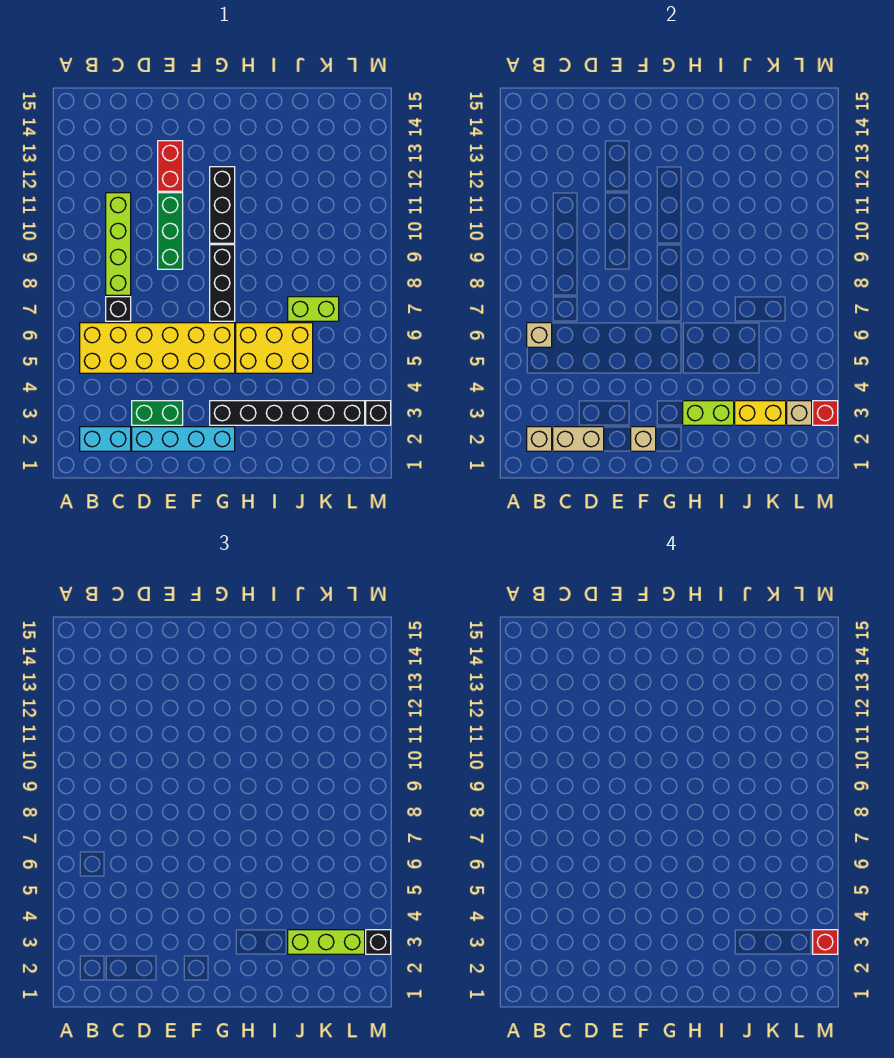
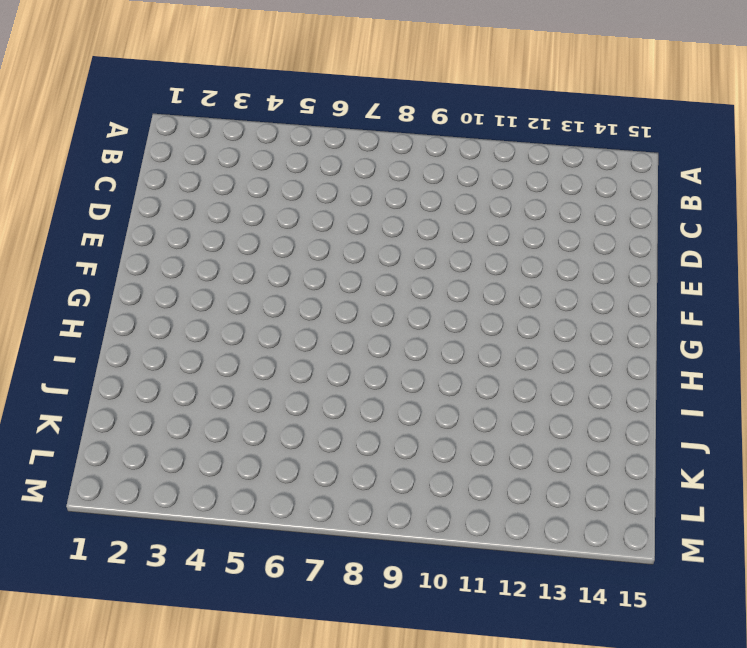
none -> cyan brick B2:C2 level 1
none -> yellow brick B5:G6 level 1
none -> black brick C7 level 1

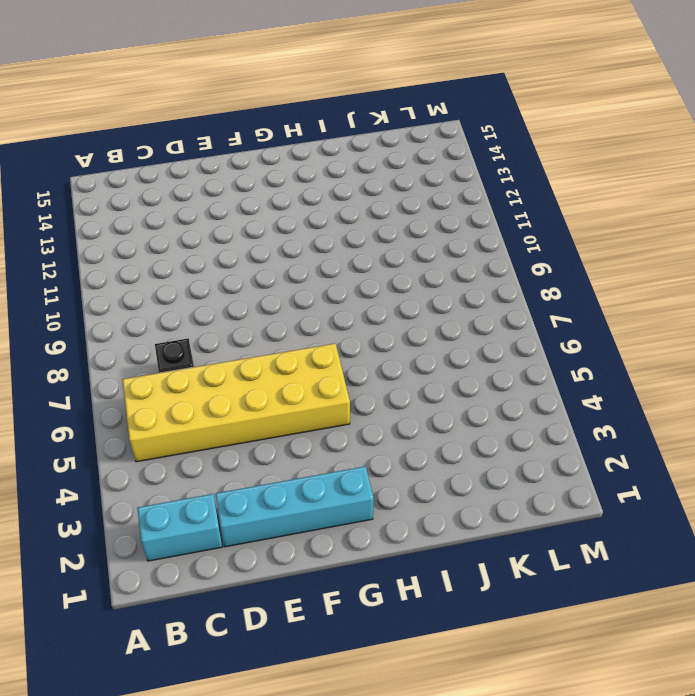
none -> lime brick C8:C11 level 1
none -> green brick D3:E3 level 1
none -> green brick E9:E11 level 1

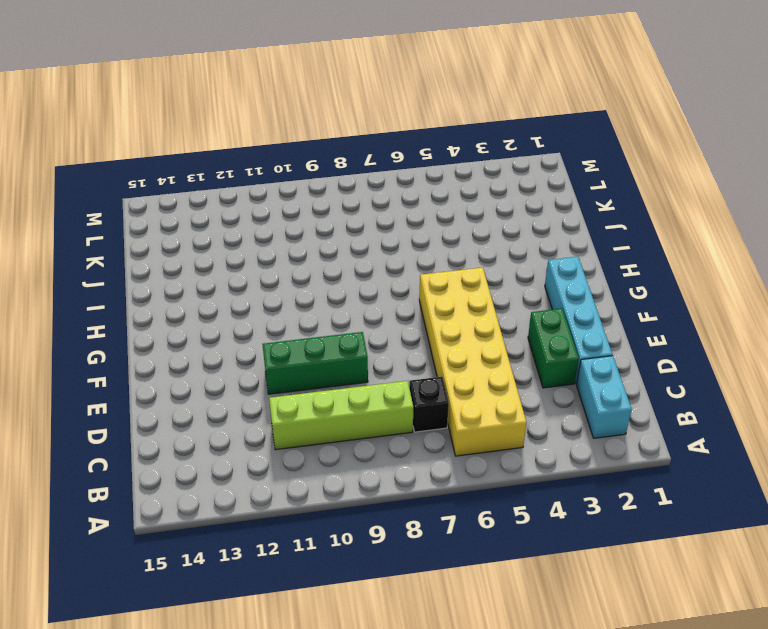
none -> red brick E12:E13 level 1
none -> black brick G3:L3 level 1
none -> black brick G7:G9 level 1

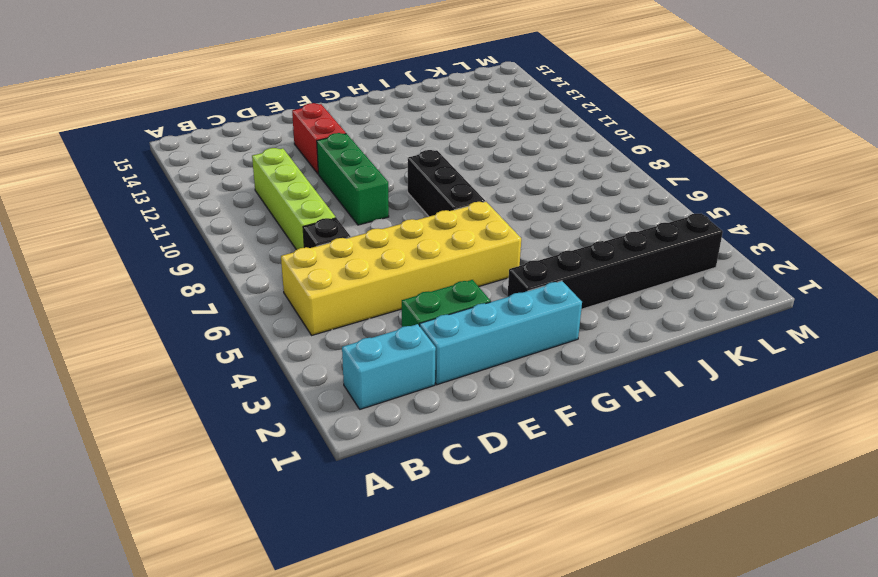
none -> black brick G10:G12 level 1
none -> yellow brick H5:J6 level 1
none -> lime brick J7:K7 level 1

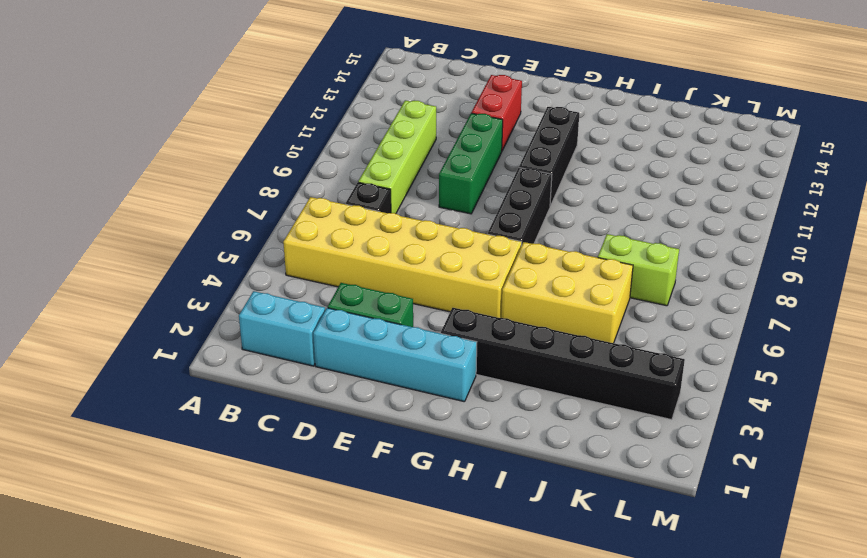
none -> black brick M3 level 1
none -> tan brick B2 level 2
none -> tan brick B6 level 2

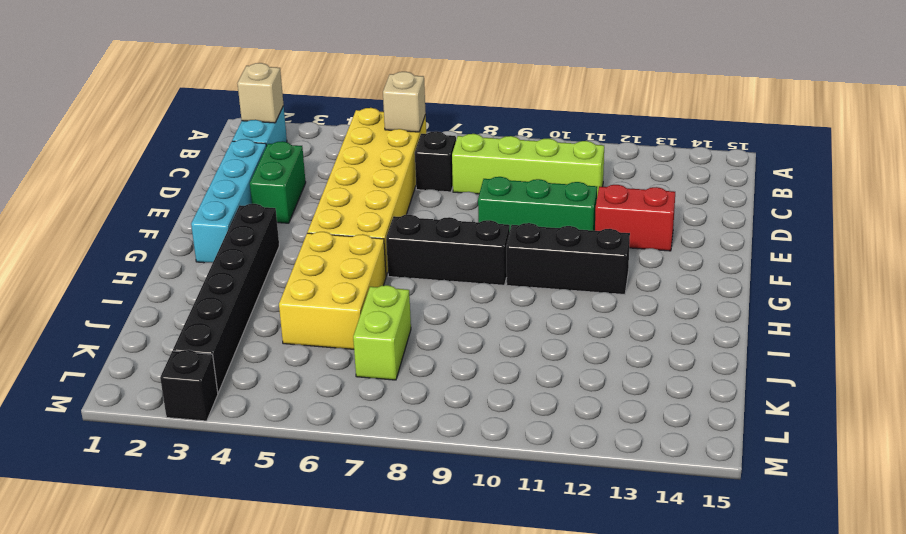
none -> tan brick C2:D2 level 2
none -> tan brick F2 level 2
none -> lime brick H3:I3 level 2

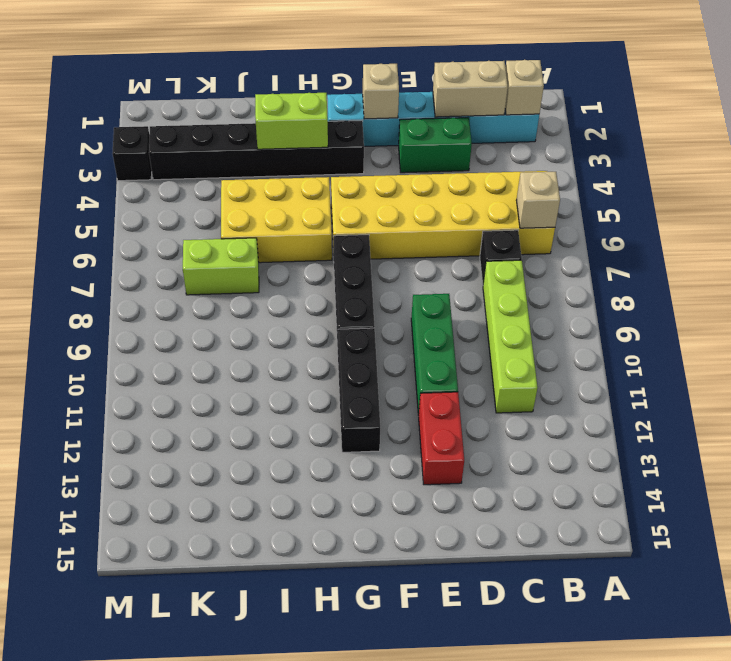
none -> yellow brick J3:K3 level 2
none -> tan brick L3 level 2
none -> red brick M3 level 2

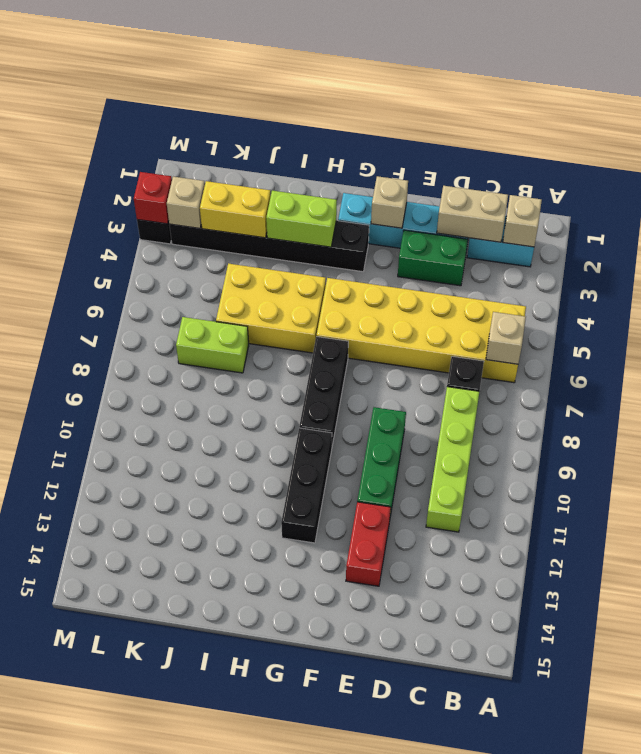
none -> lime brick J3:L3 level 3
none -> black brick M3 level 3
none -> red brick M3 level 4

